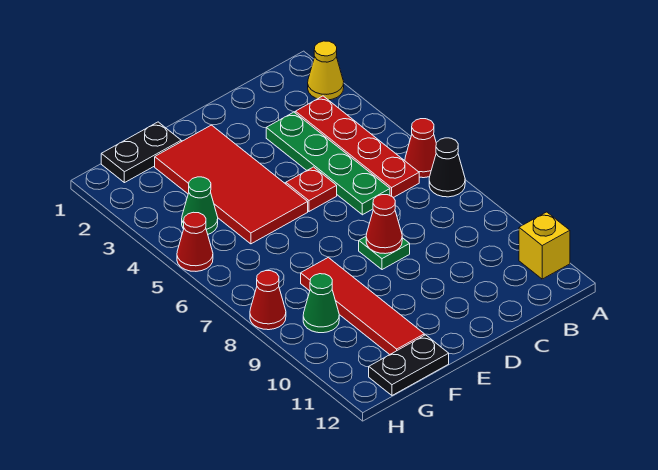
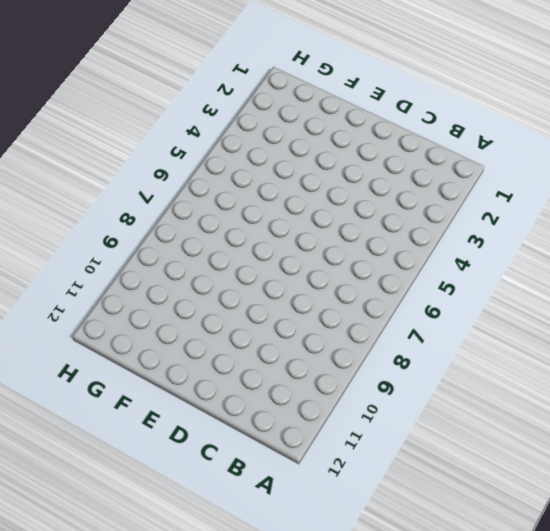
none -> yellow cone A2 level 1
none -> red cone A6 level 1
none -> black cone A7 level 1

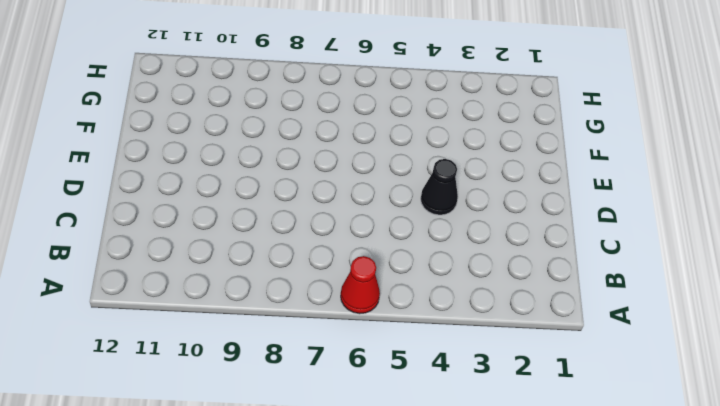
black cone D4 level 1 -> black cone A7 level 1
none -> yellow cone A2 level 1
none -> yellow brick A11 level 1
none -> red plate B3:B6 level 1

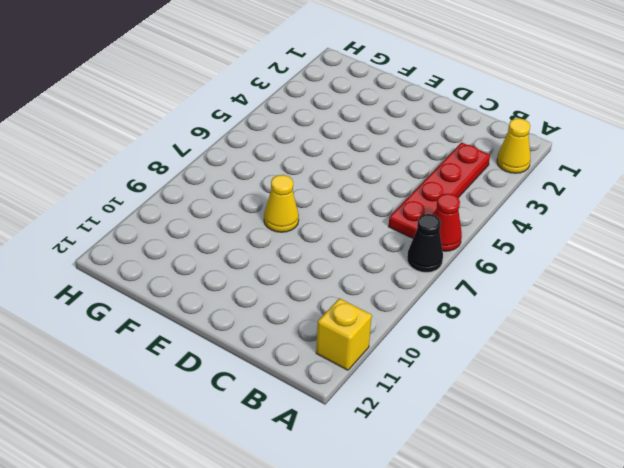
yellow cone E8 level 1 -> none
none -> green plate C3:C6 level 1
none -> red plate D5 level 1
none -> green plate D8 level 1

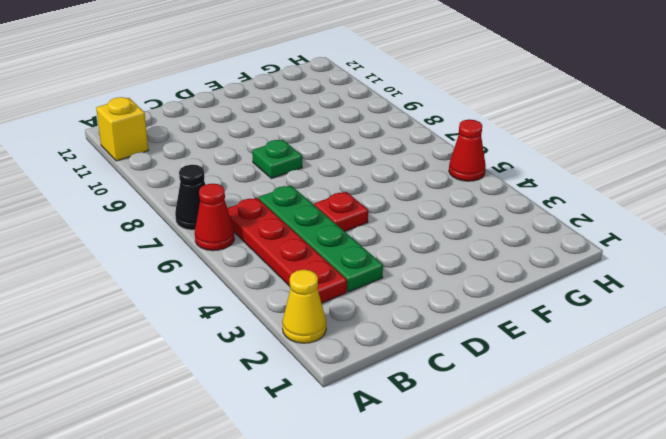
none -> red tile E2:F5 level 1
none -> black plate F1:G1 level 1
none -> red tile F8:F11 level 1

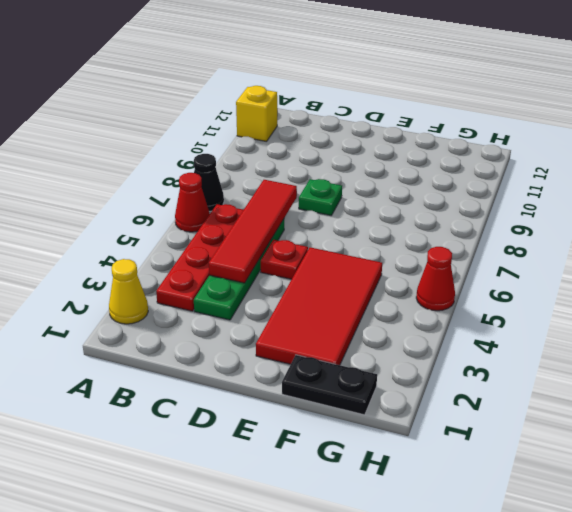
red tile C4:C7 level 2 -> red tile F8:F11 level 1
none -> black plate F12:G12 level 1
none -> green cone G4 level 1
none -> green cone G9 level 1

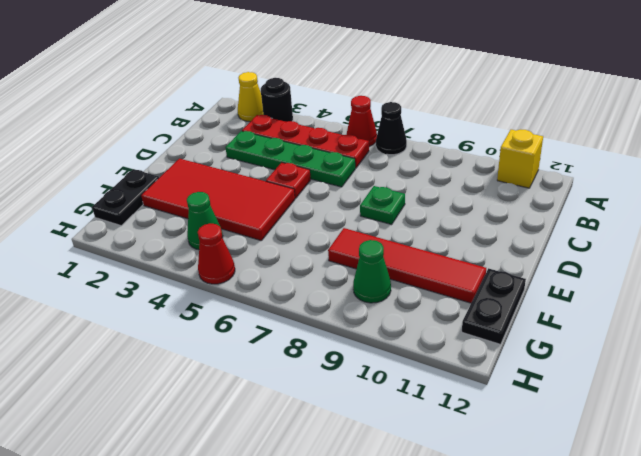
black round brick A3 level 1 -> none
none -> red cone H8 level 1
none -> red cone D8 level 2

